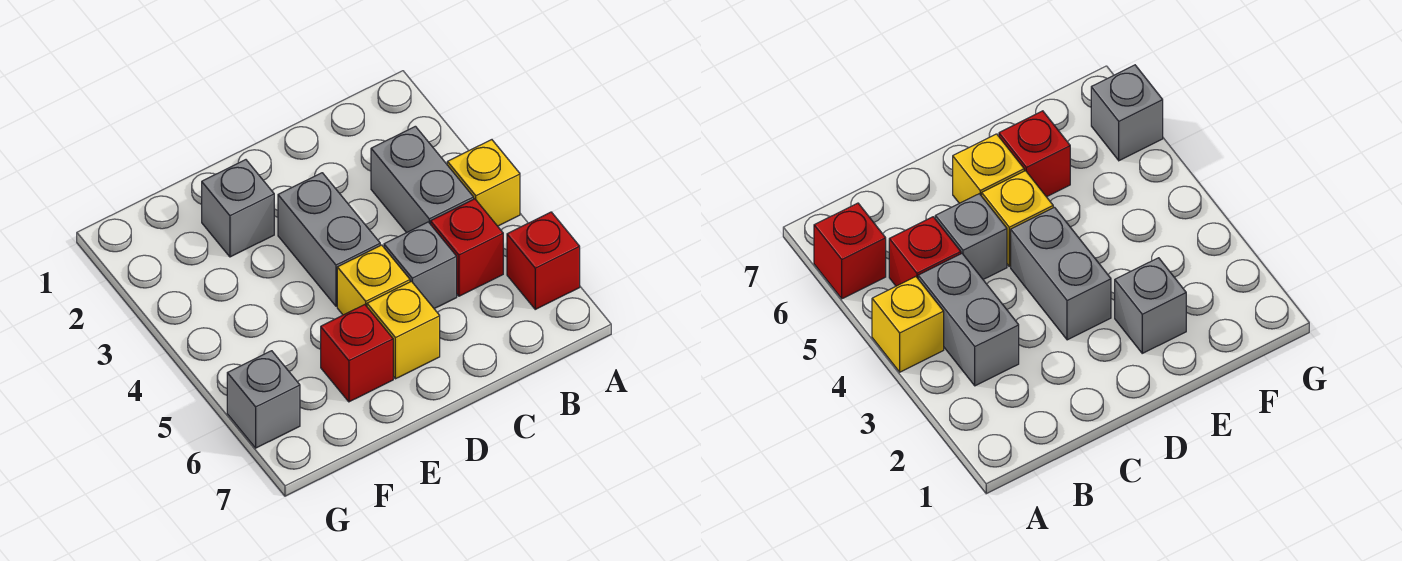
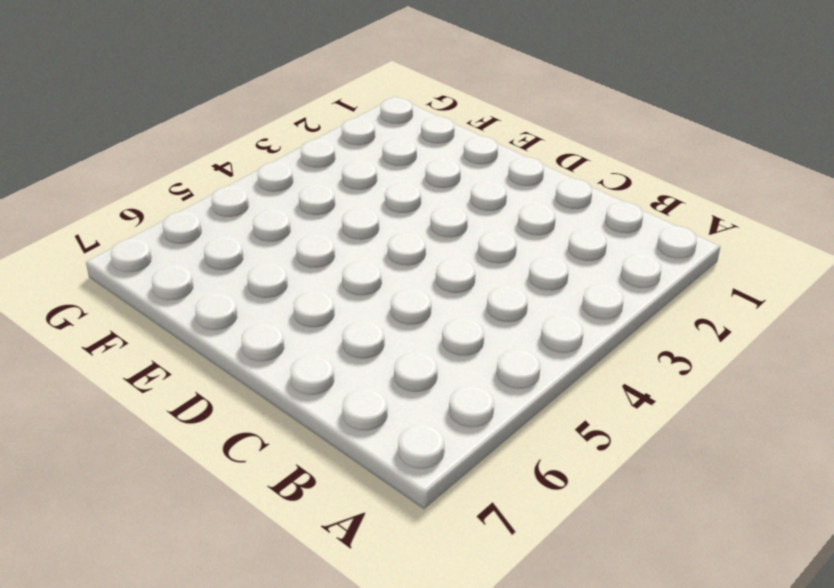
none -> yellow brick A4 level 1
none -> red brick A6 level 1

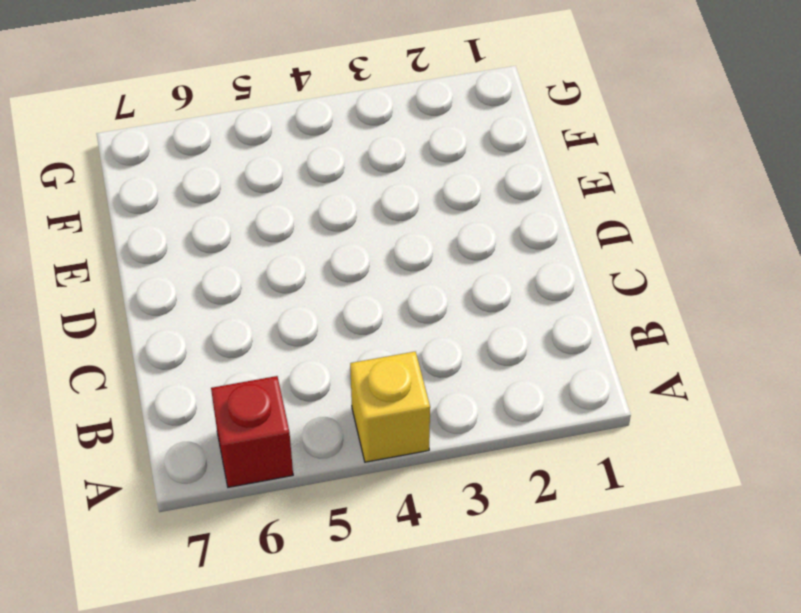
none -> grey brick B3:B4 level 1
none -> red brick B5 level 1

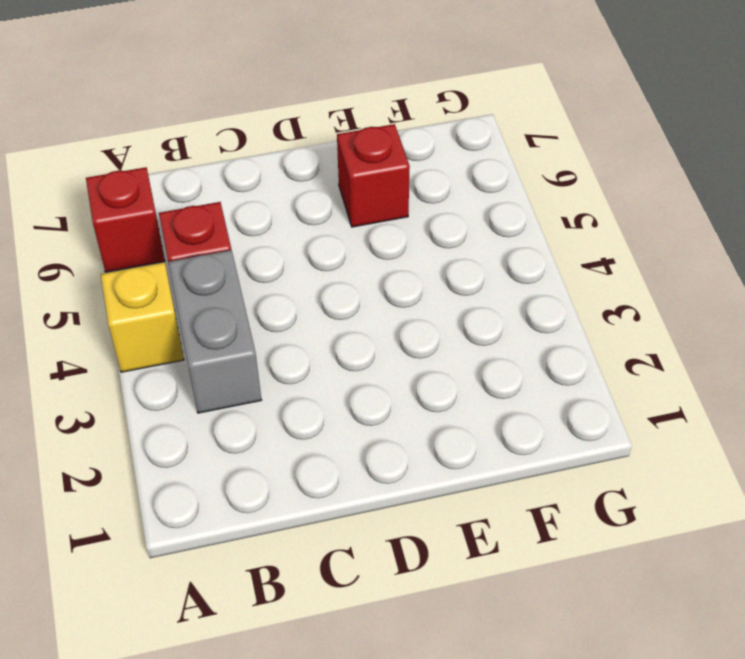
none -> grey brick C5 level 1
none -> grey brick D3:D4 level 1

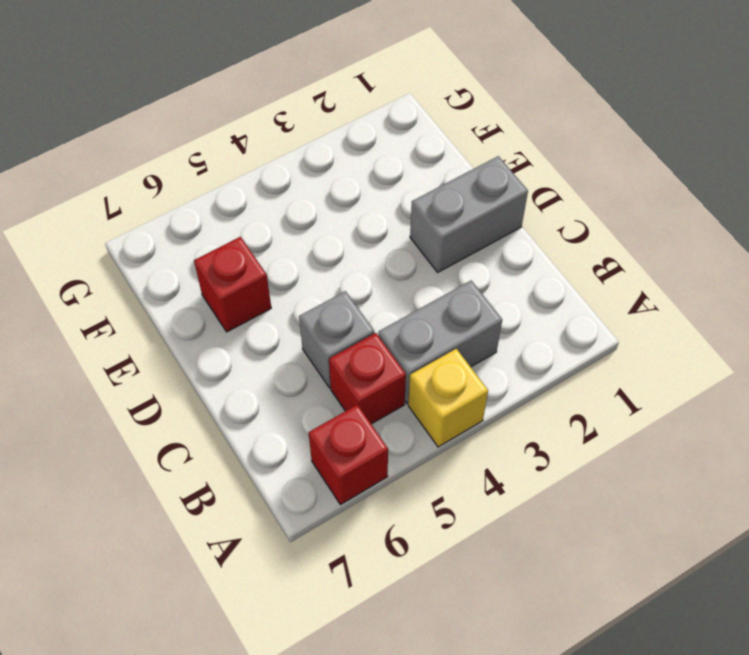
grey brick D1:D2 level 1 -> grey brick D3:D4 level 1
none -> yellow brick D5 level 1
none -> yellow brick D6 level 1

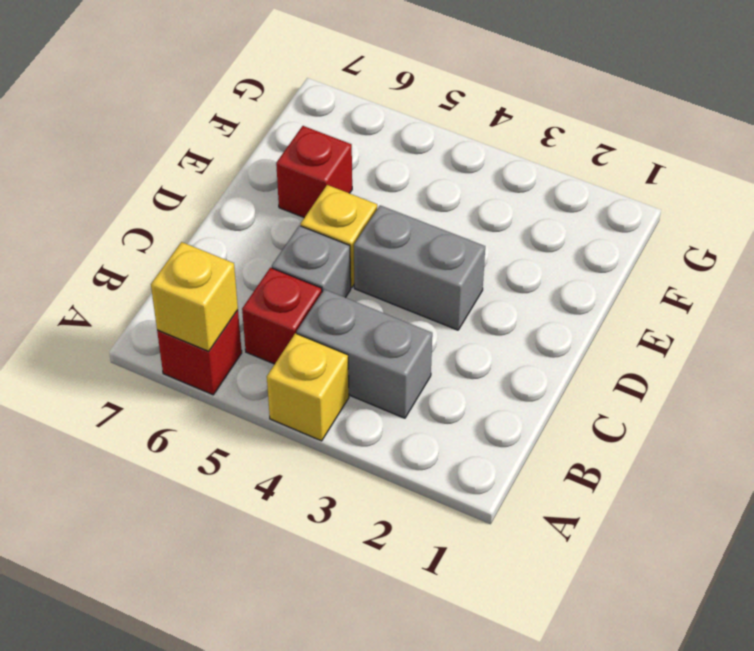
yellow brick A6 level 2 -> yellow brick D6 level 1
none -> grey brick E2 level 1
none -> grey brick G6 level 1

